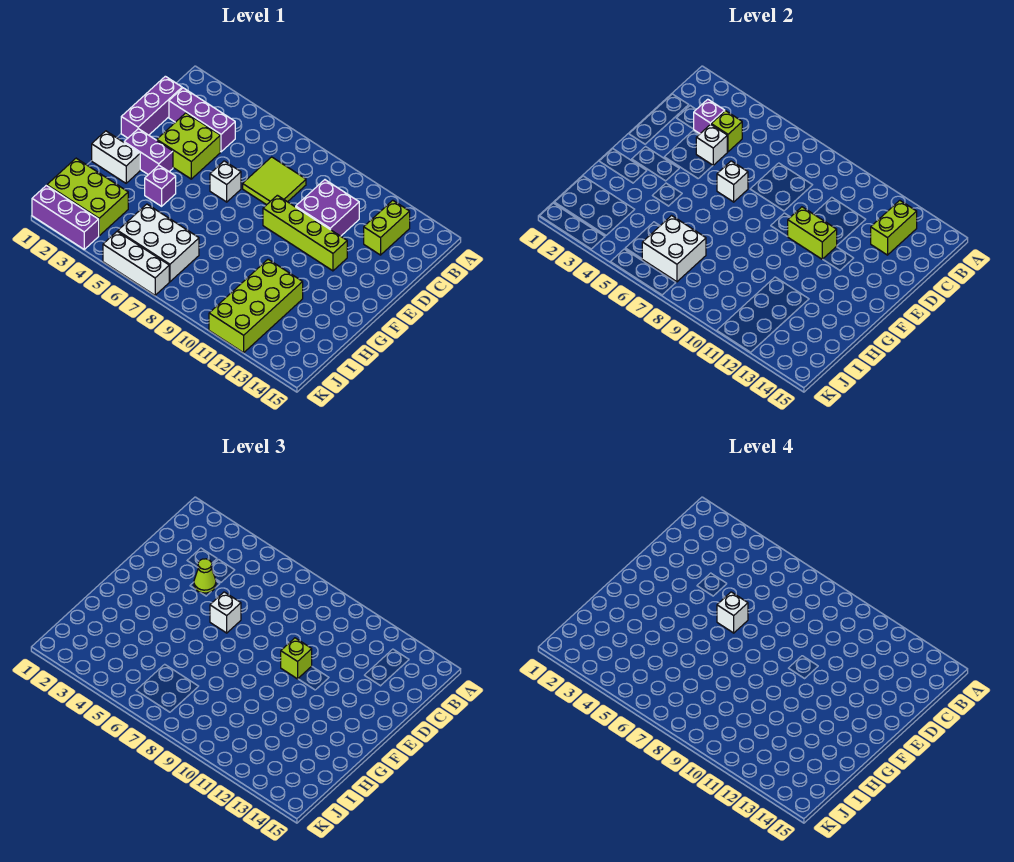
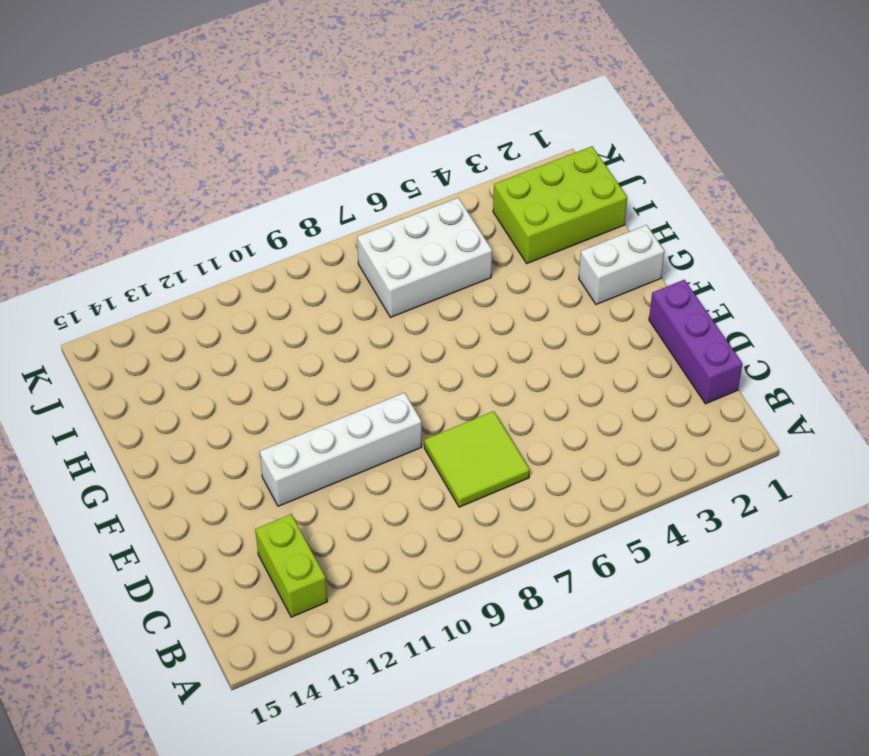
white brick E9:E12 level 1 -> lime brick E9:E12 level 1
none -> purple brick C2:C4 level 1
none -> purple brick C10:D11 level 1
none -> lime brick D3:E4 level 1

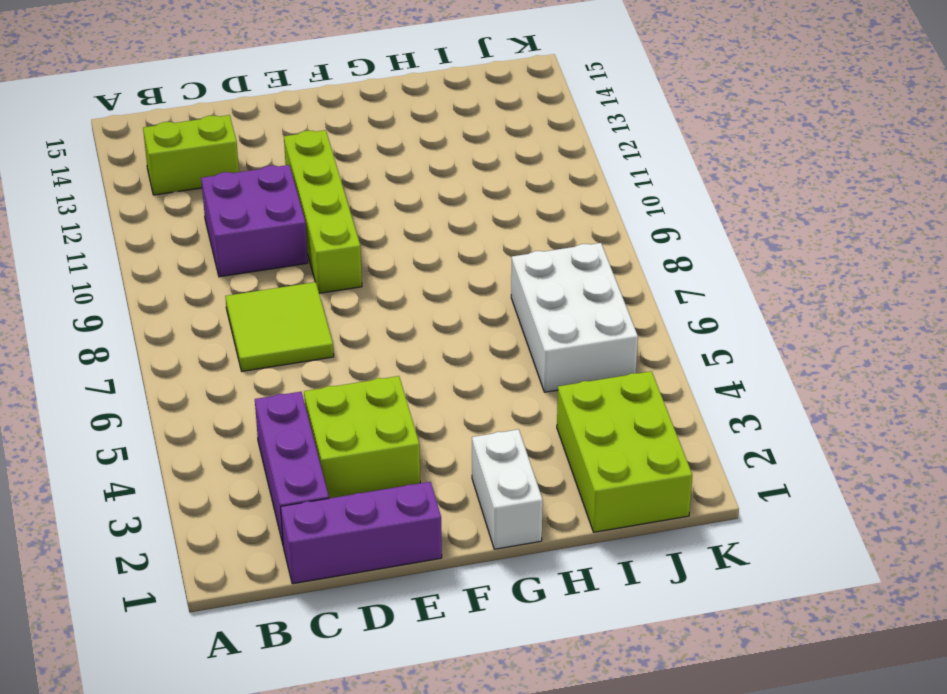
none -> white brick E6 level 1
none -> purple brick F2:F3 level 1
none -> purple brick G4 level 1

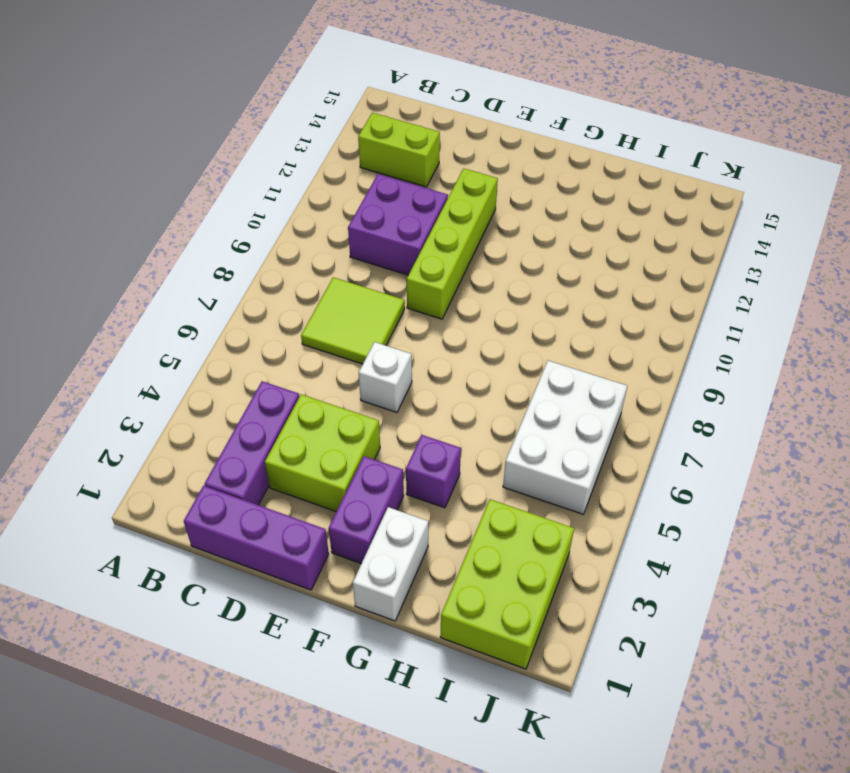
none -> lime brick H11:K12 level 1
none -> purple brick K1:K3 level 1
none -> white brick K5:K7 level 1

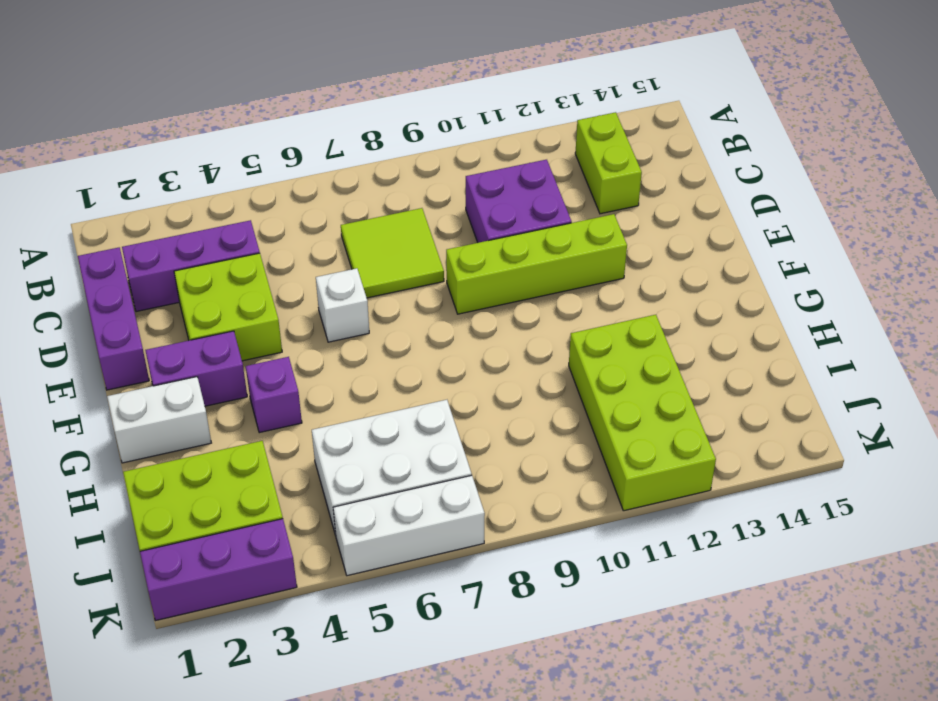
none -> lime brick B13:C13 level 2
none -> purple brick C3 level 2
none -> lime brick C4 level 2

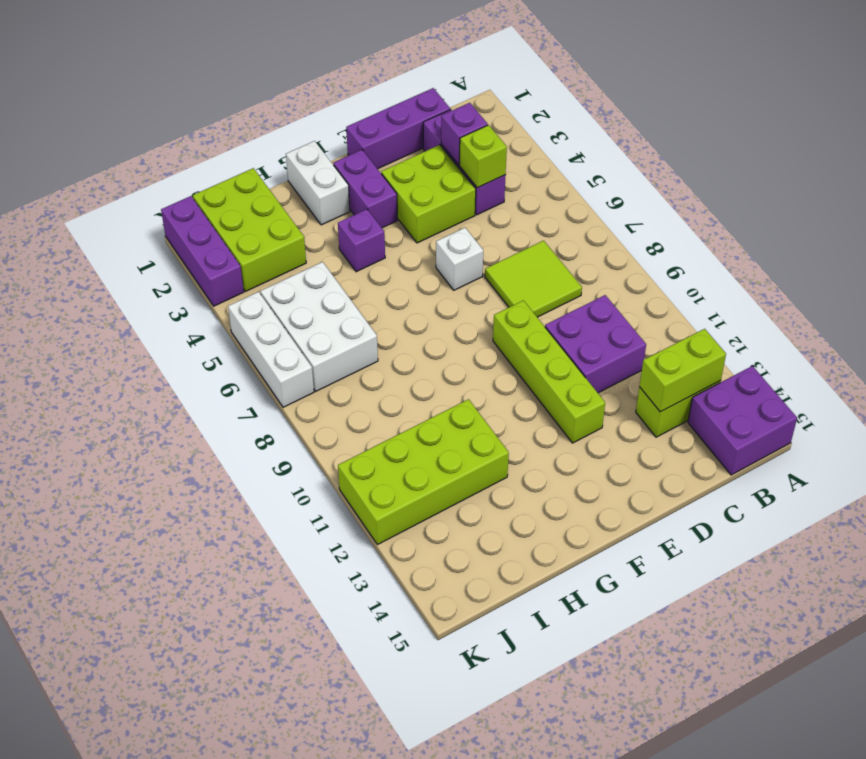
purple brick A14:B15 level 1 -> none
none -> white brick D4 level 2
none -> white brick E6 level 2
none -> lime brick E10:E11 level 2

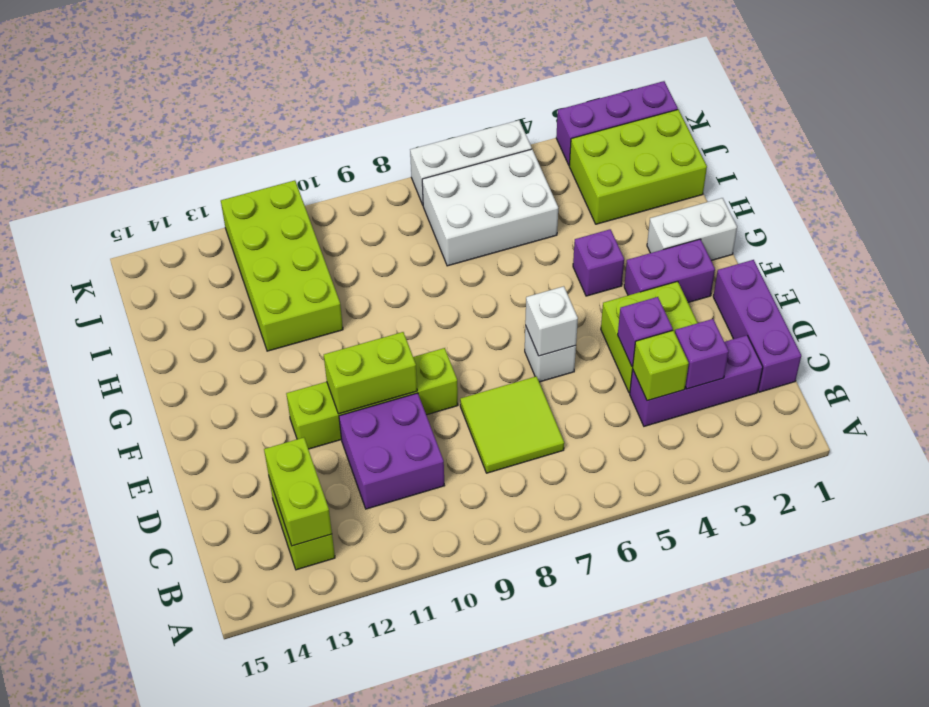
purple brick D4 level 2 -> white brick D4 level 2
none -> white brick I6:J7 level 2
none -> lime cone D4 level 3
none -> white brick E6 level 3

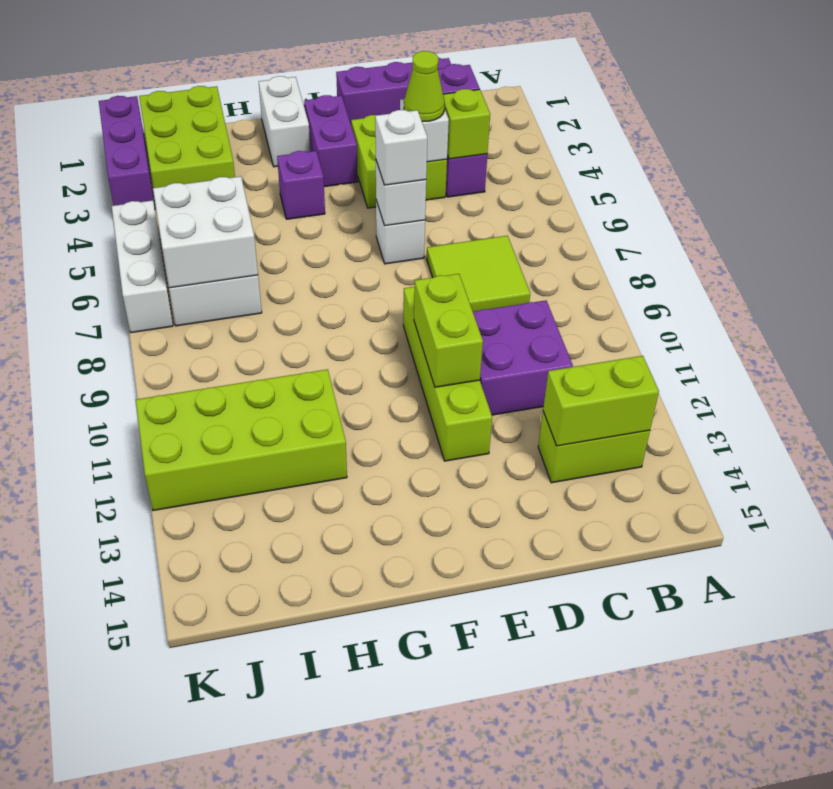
none -> lime brick E10 level 3
none -> white brick E6 level 4

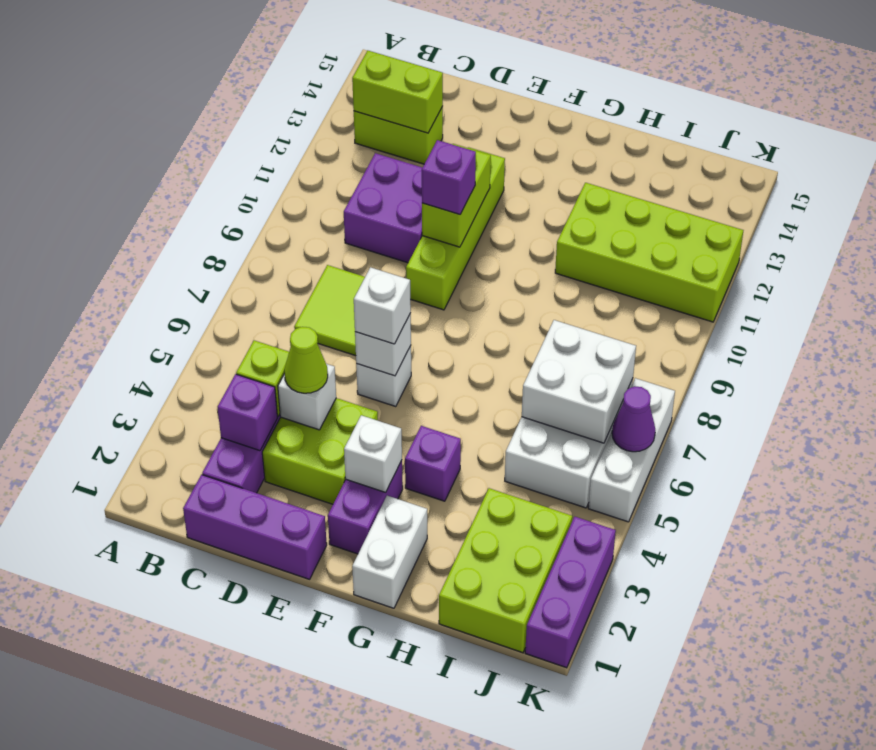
purple brick E10 level 3 -> lime brick E10 level 3
white brick F3 level 2 -> white brick E6 level 4
purple cone K6 level 2 -> none

